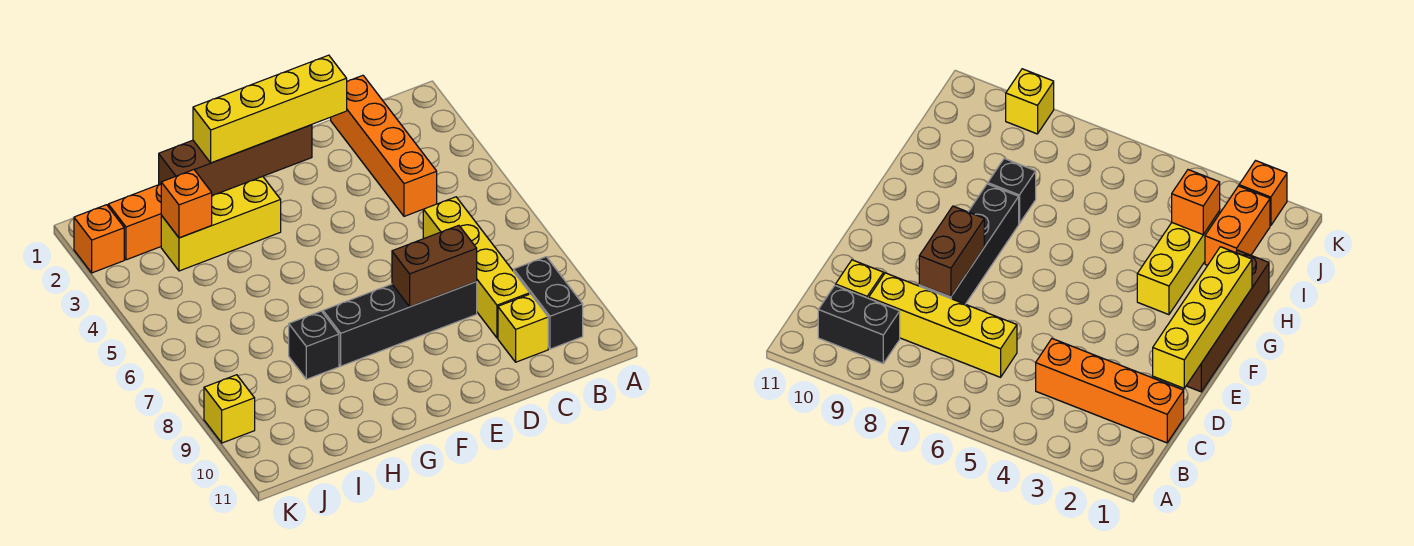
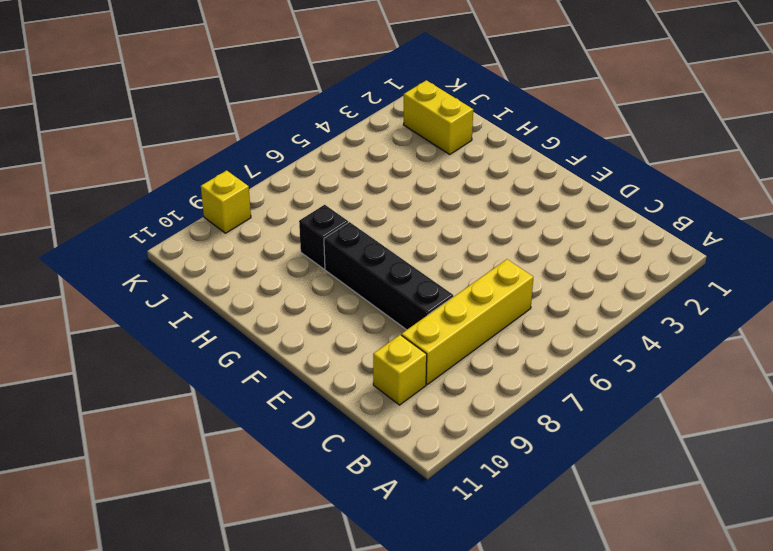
yellow brick I2:J2 level 1 -> orange brick I2:J2 level 1
none -> black brick B9:B10 level 1
none -> orange brick C1:C4 level 1
none -> brown brick E1:H1 level 1

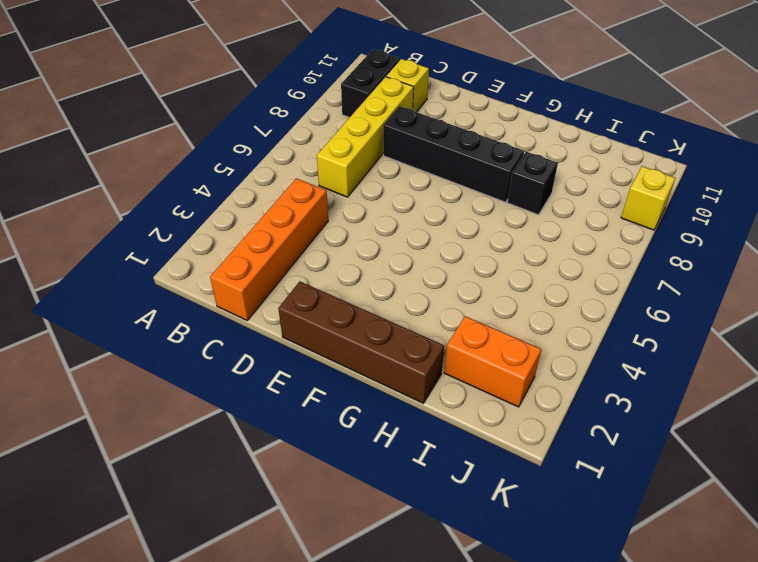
none -> yellow brick G3:I3 level 1
none -> orange brick K2 level 1
none -> yellow brick D1:G1 level 2

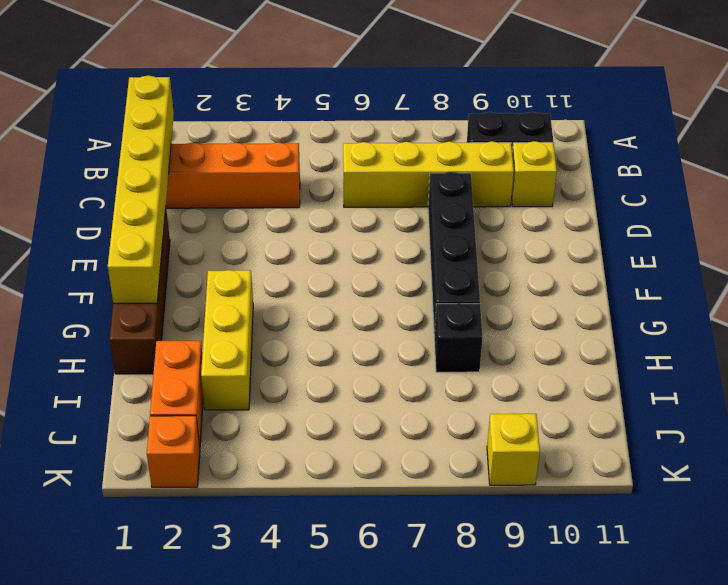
yellow brick B1:G1 level 2 -> yellow brick D1:G1 level 2
none -> brown brick D8:E8 level 2
none -> orange brick I3 level 2

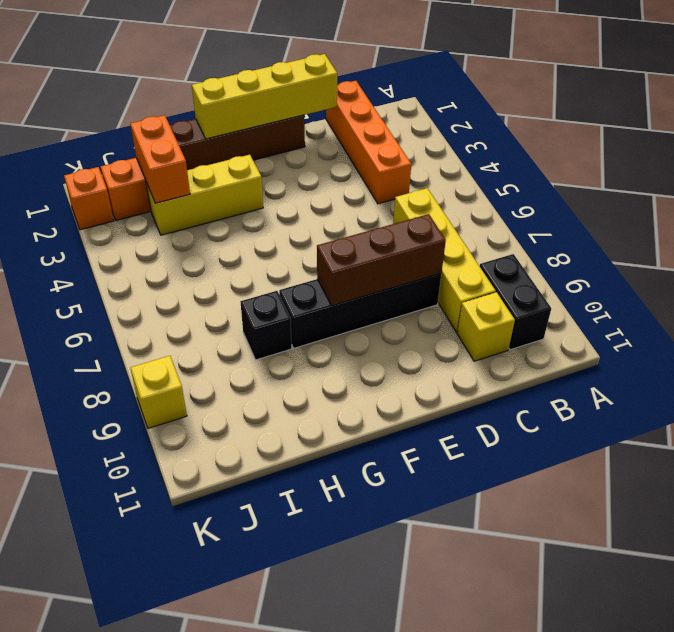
brown brick D8:F8 level 2 -> brown brick D8:E8 level 2
orange brick I2:I3 level 2 -> orange brick I3 level 2

